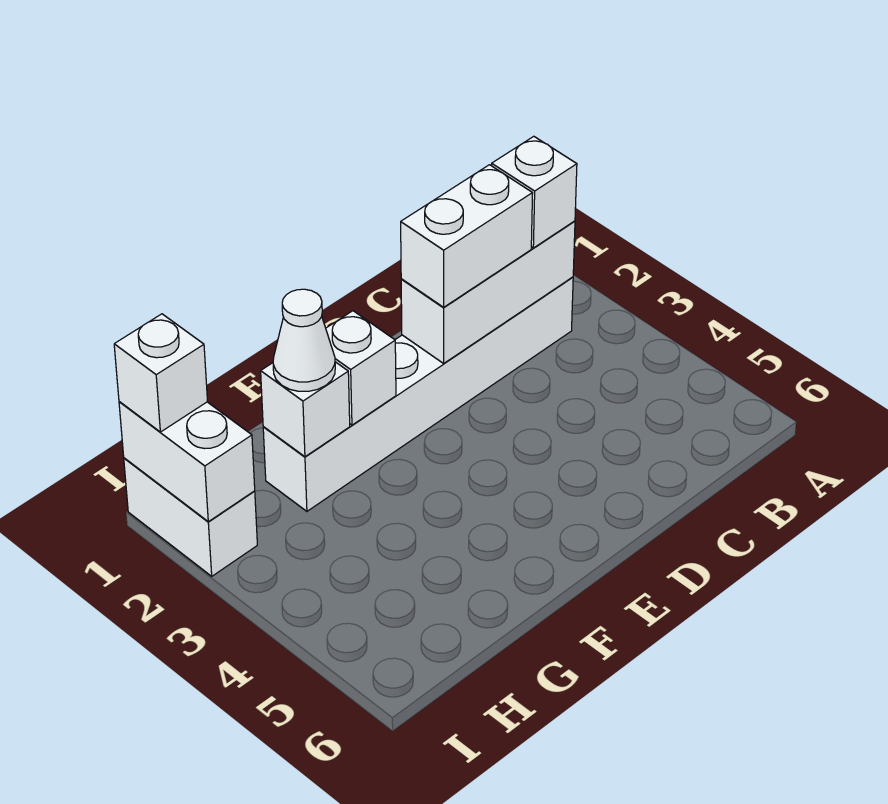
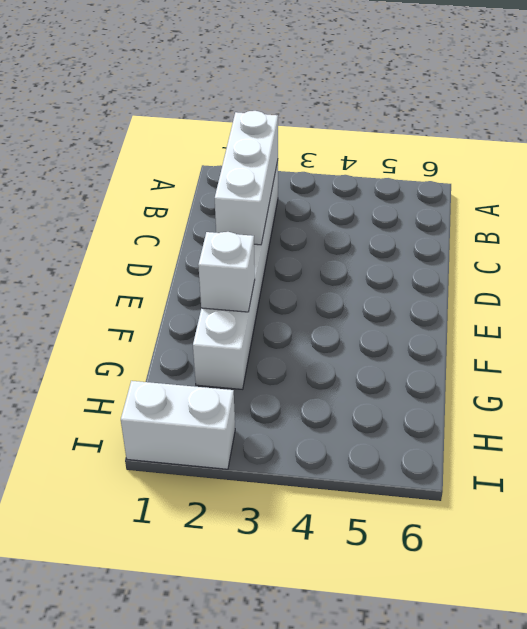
none -> white brick G2 level 2
none -> white brick I1:I2 level 2

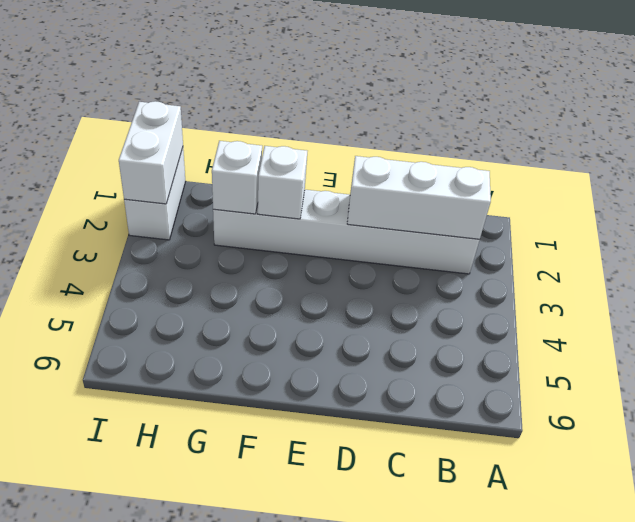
none -> white brick B2 level 3
none -> white brick C2:D2 level 3

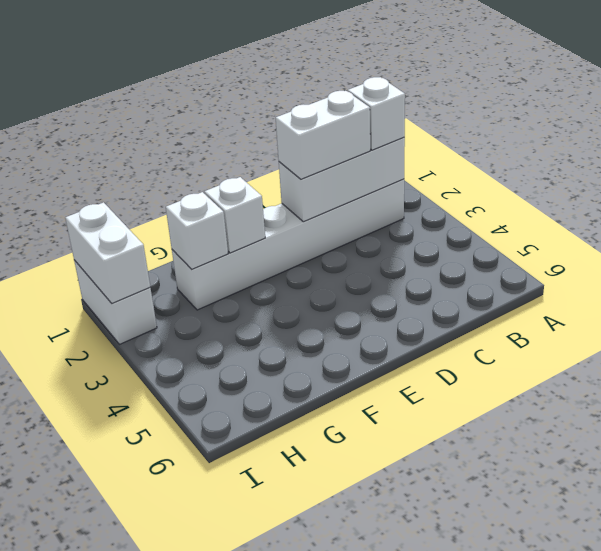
none -> white cone G2 level 3
none -> white brick I1 level 3

